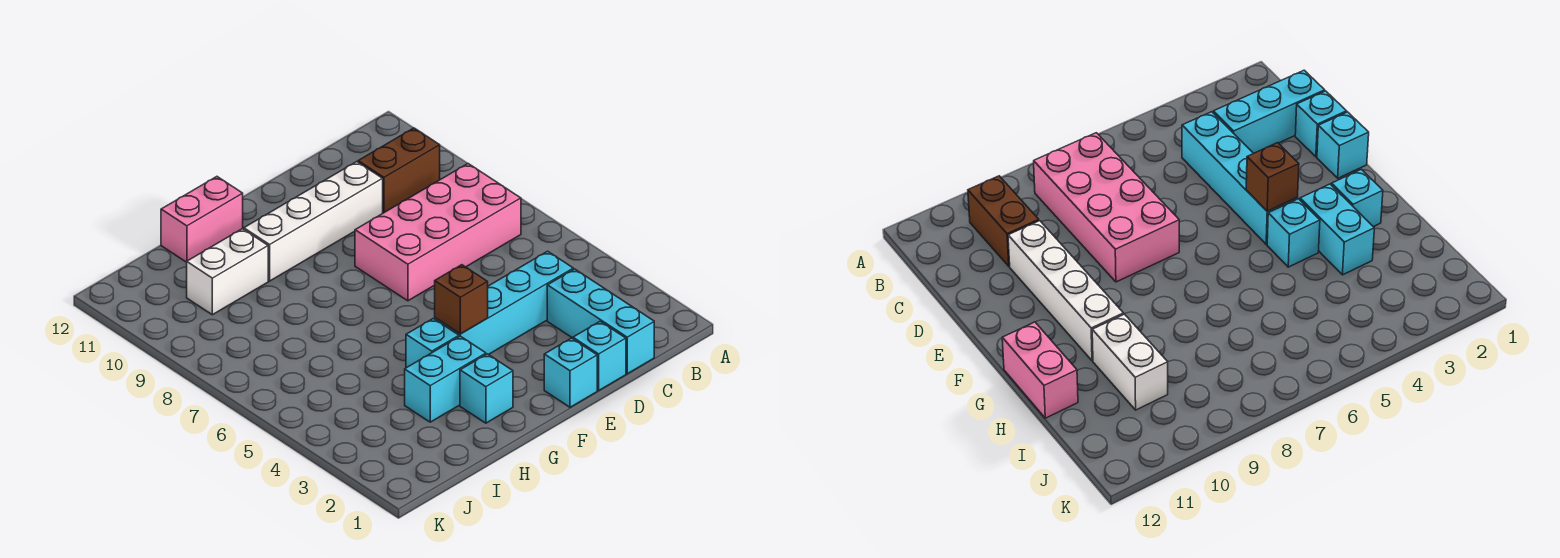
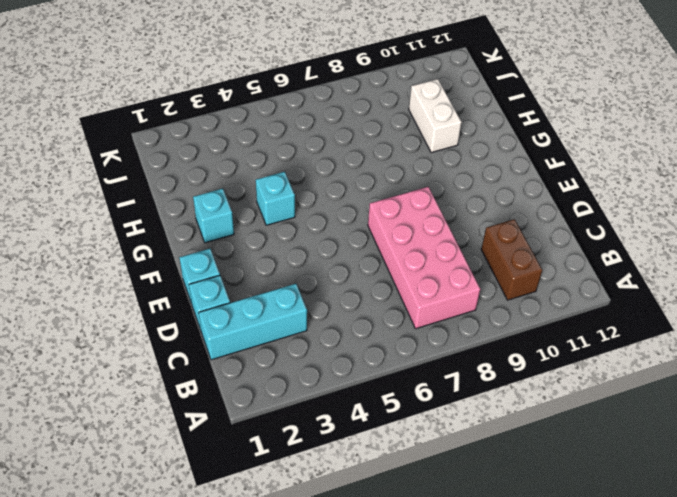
none -> cyan brick C4:F4 level 1
none -> white brick D10:G10 level 1
none -> cyan brick G3:H3 level 1

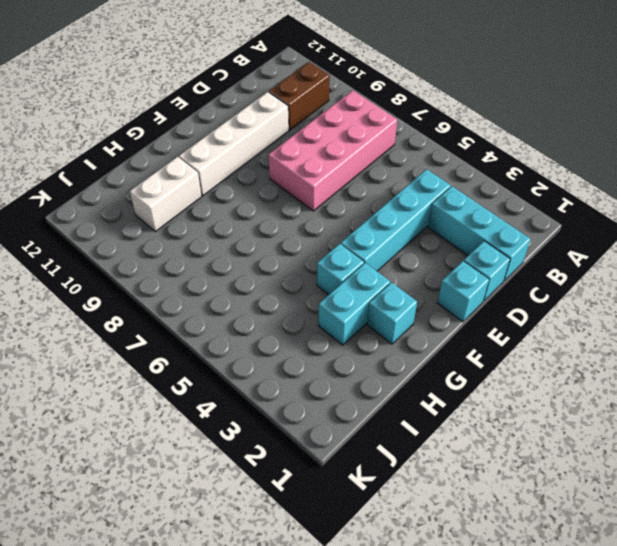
none -> pink brick G12:H12 level 1
none -> brown brick F4 level 2

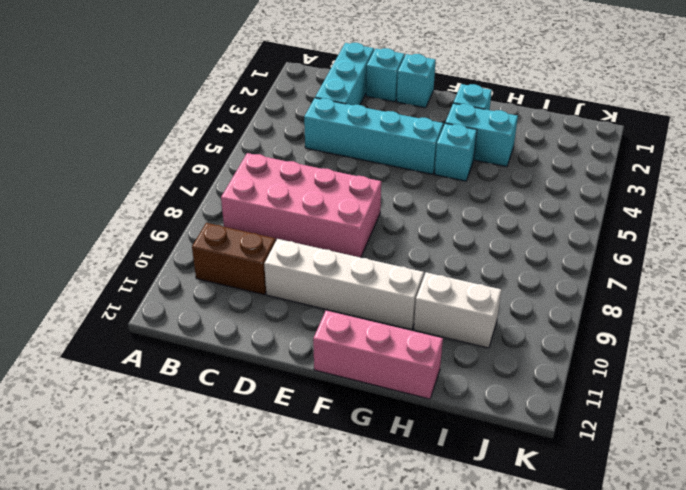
pink brick F12:H12 level 1 -> pink brick G12:H12 level 1
none -> brown brick F4 level 2

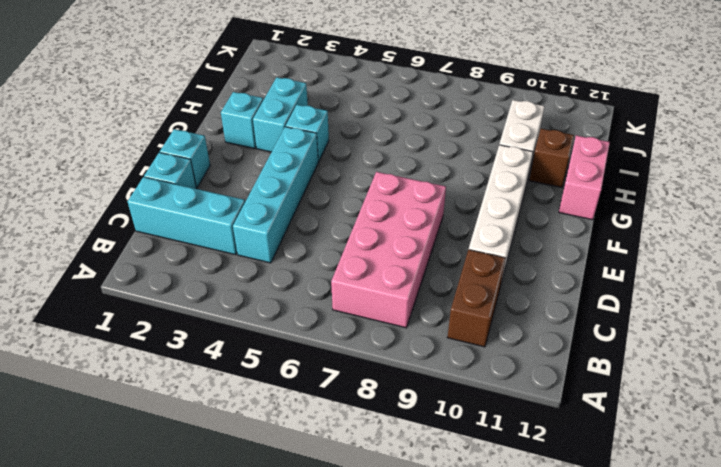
brown brick H11 level 1 -> brown brick F4 level 2

